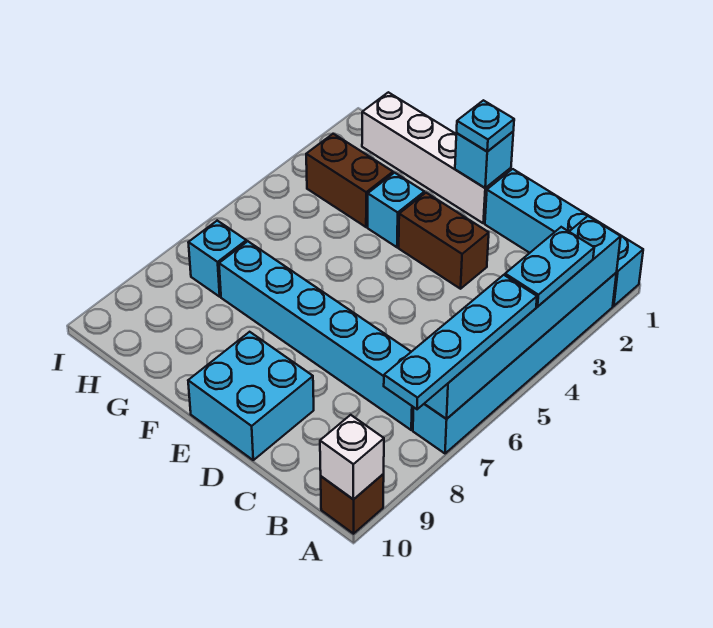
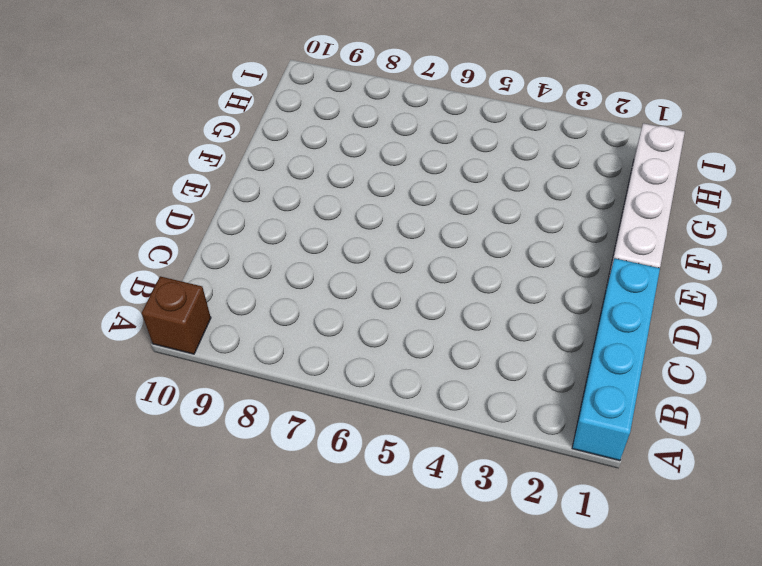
none -> cyan brick A2:A7 level 1
none -> cyan brick B7:G7 level 1
none -> brown brick D3:E3 level 1

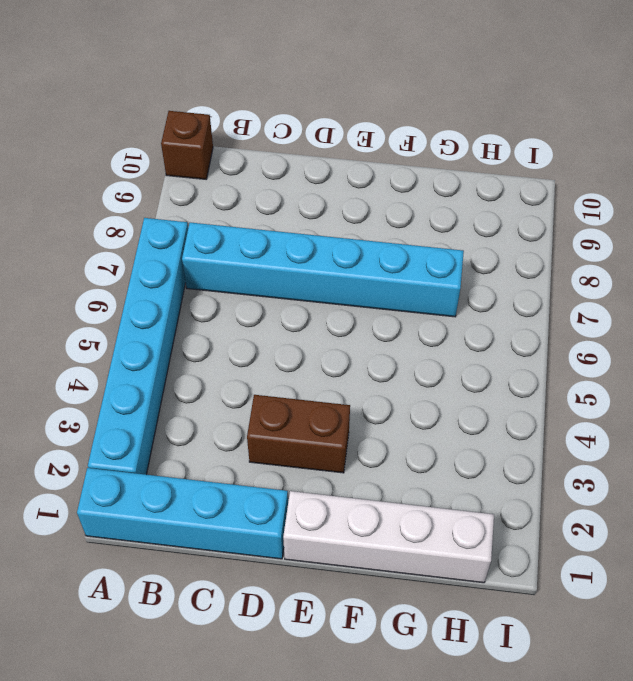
none -> cyan brick D9:E10 level 1
none -> cyan brick F3 level 1
none -> brown brick G3:H3 level 1

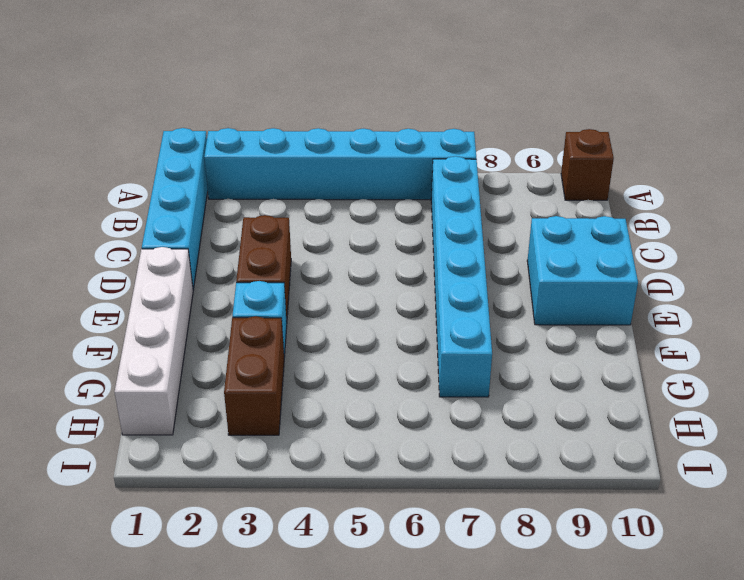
none -> cyan brick H7 level 1
none -> cyan brick A2:A7 level 2
none -> white brick A10 level 2

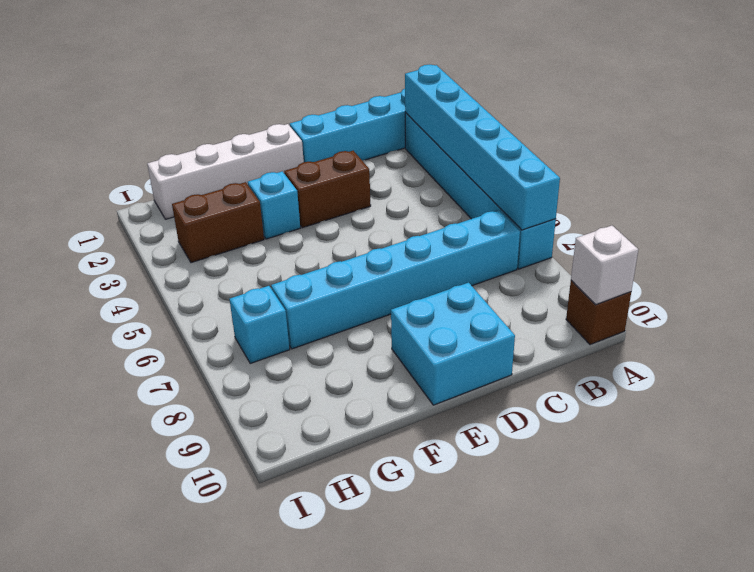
none -> cyan brick E1 level 2
none -> cyan plate A3:A4 level 3
none -> cyan plate A5:A8 level 3

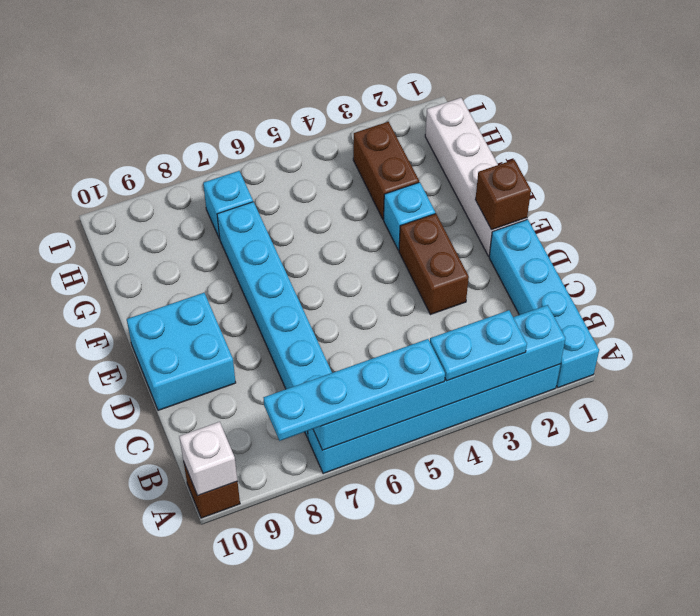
brown brick E1 level 2 -> cyan brick E1 level 2
none -> cyan plate E1 level 3

